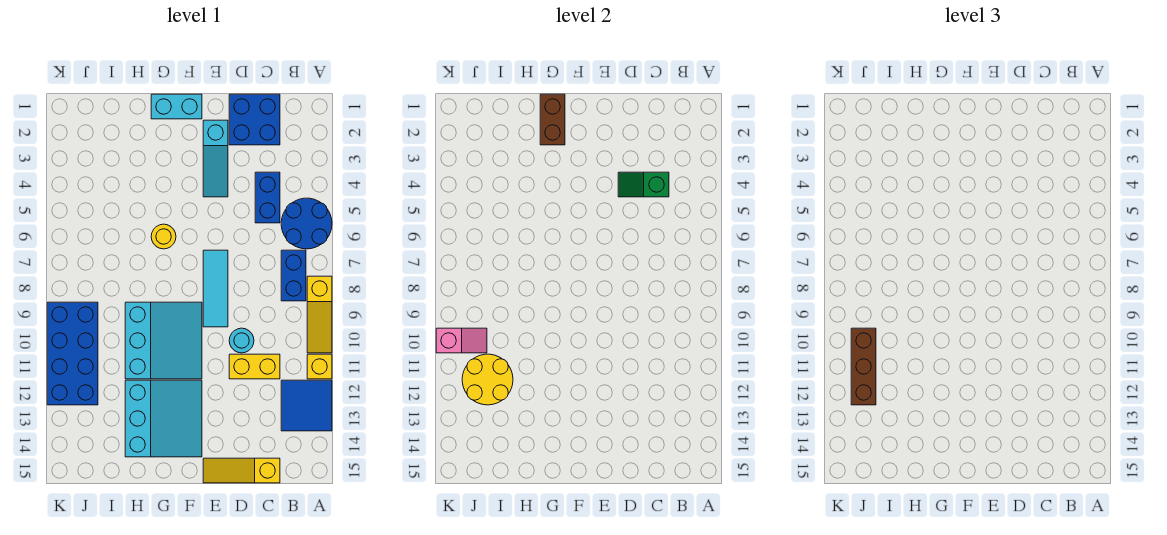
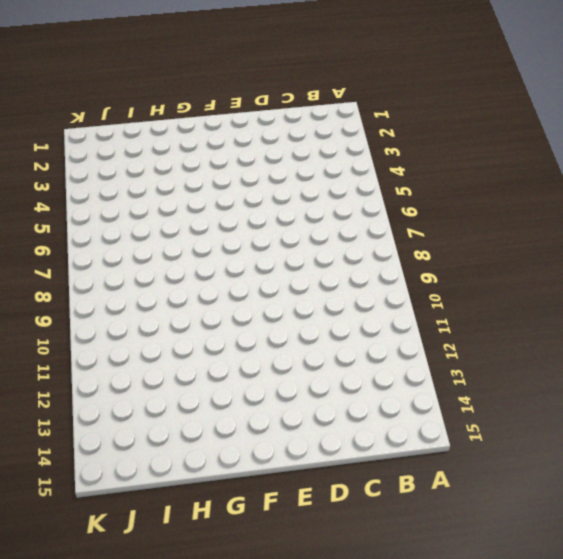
none -> blue round brick A5:B6 level 1
none -> yellow slope A8:A10 level 1 top 8
none -> yellow brick A11 level 1

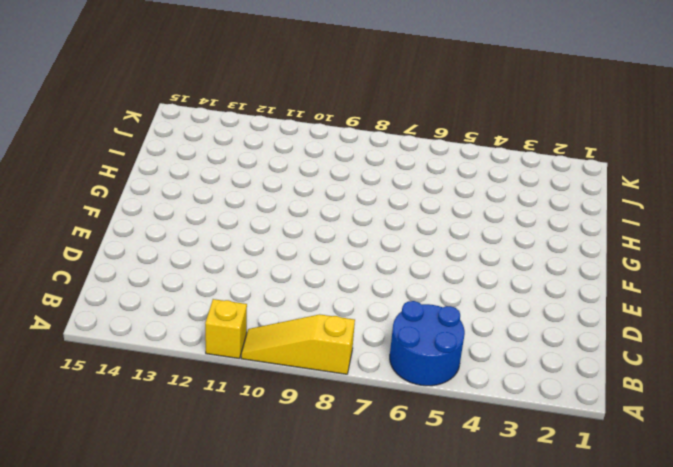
none -> blue tile A12:B13 level 1
none -> blue brick B7:B8 level 1
none -> blue brick C1:D2 level 1

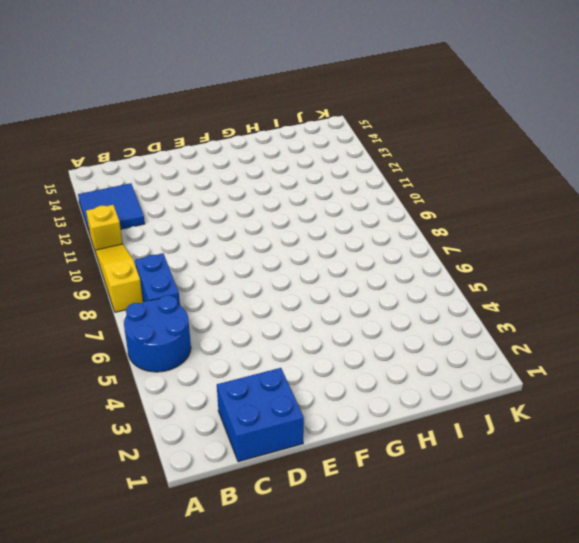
none -> blue brick C4:C5 level 1
none -> yellow brick C11:D11 level 1
none -> yellow slope C15:E15 level 1 top C

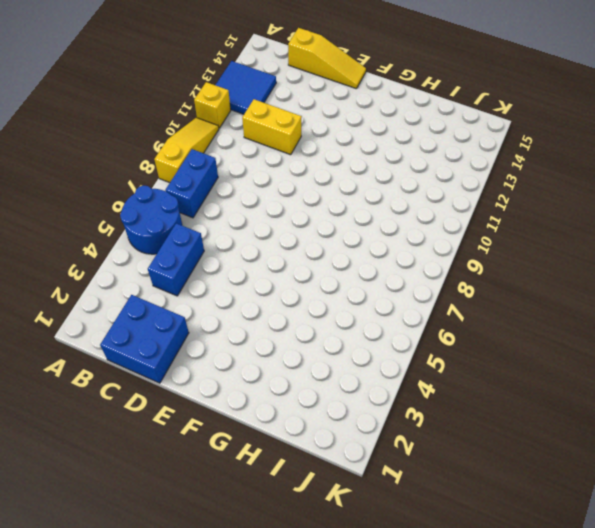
none -> cyan round brick D10 level 1
none -> cyan slope E2:E4 level 1 top 2
none -> cyan tile E7:E9 level 1

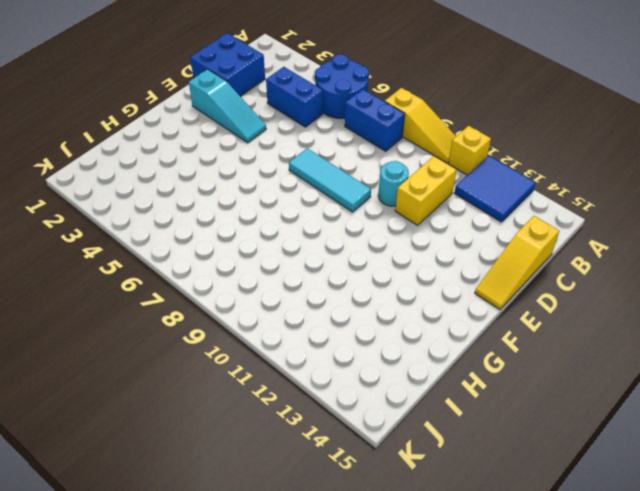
none -> cyan brick F1:G1 level 1
none -> cyan slope F9:H11 level 1 top H
none -> cyan slope F12:H14 level 1 top H

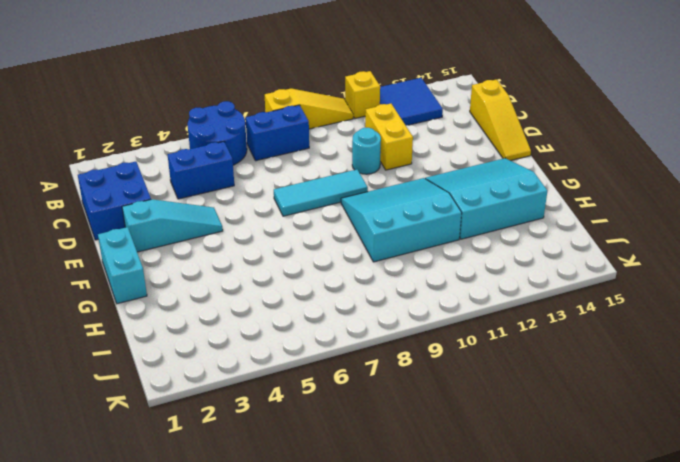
none -> yellow round brick G6 level 1
none -> blue brick J9:K12 level 1
none -> green slope C4:D4 level 2 top C

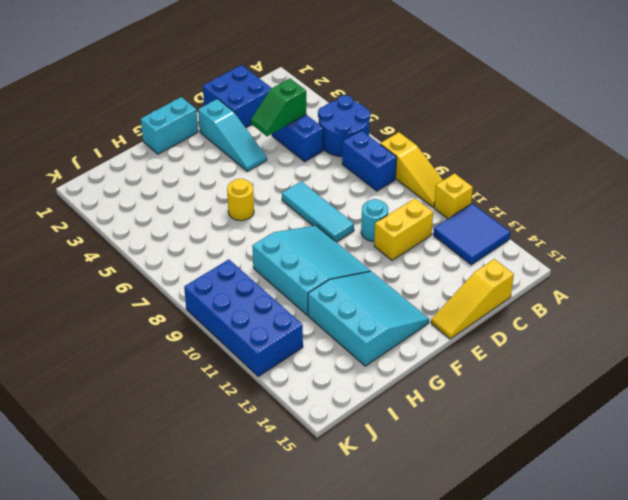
none -> brown brick G1:G2 level 2
none -> yellow round brick I11:J12 level 2
none -> pink slope J10:K10 level 2 top K

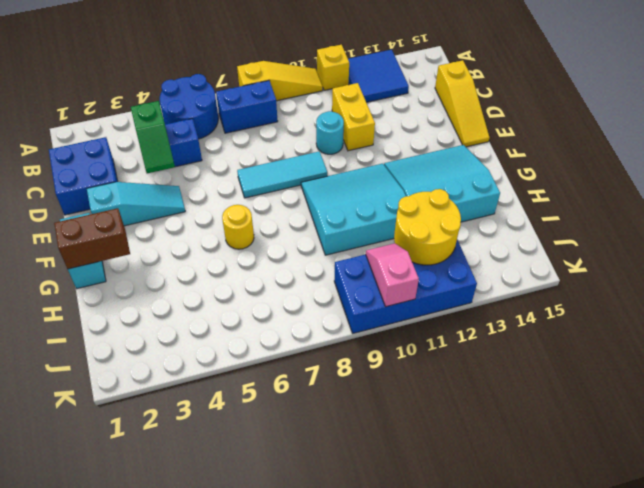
none -> brown brick J10:J12 level 3

